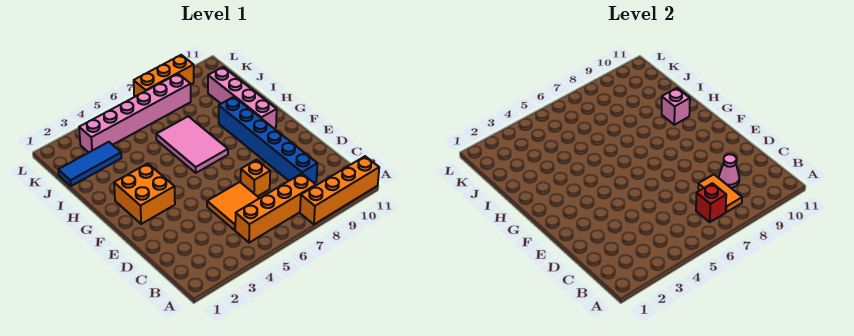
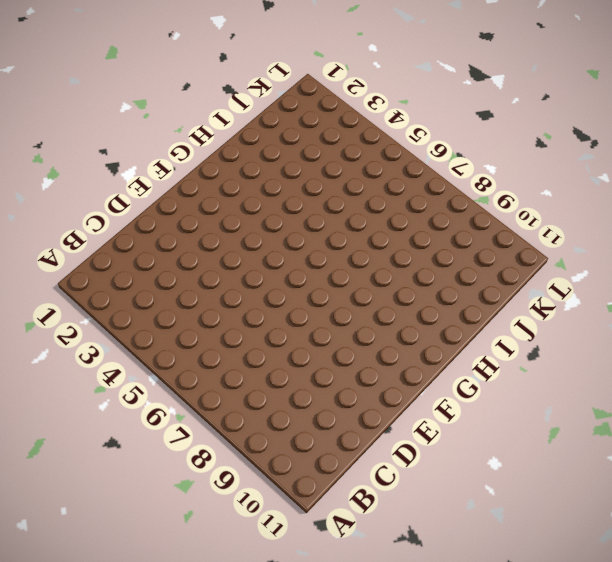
none -> orange brick A8:A11 level 1
none -> orange brick B5:B8 level 1
none -> orange tile C5:D6 level 1

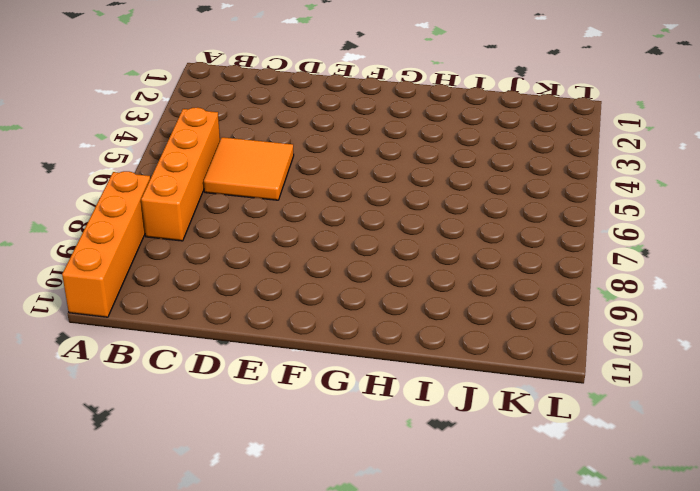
none -> blue brick C9:H9 level 1
none -> orange brick D7 level 1
none -> orange brick F2:G3 level 1

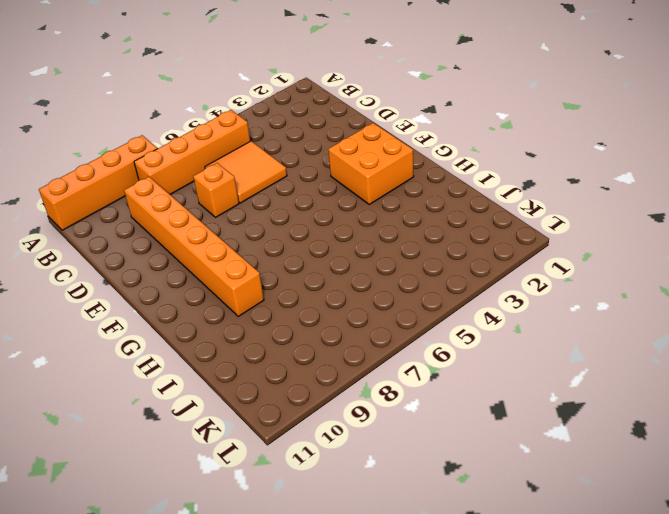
orange brick C9:H9 level 1 -> blue brick C9:H9 level 1
none -> pink tile G6:I7 level 1
none -> pink brick G10:J10 level 1
none -> blue tile J1:J3 level 1

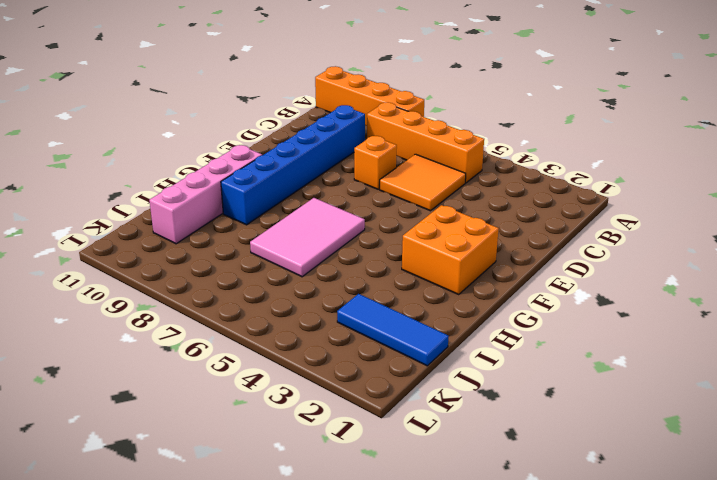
none -> pink brick K3:K8 level 1
none -> orange brick L7:L9 level 1
none -> red brick B7 level 2

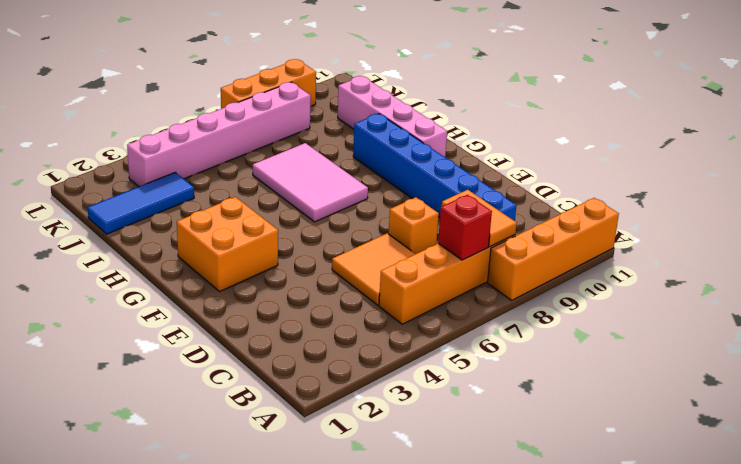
none -> pink cone C9 level 2
none -> pink brick H10 level 2

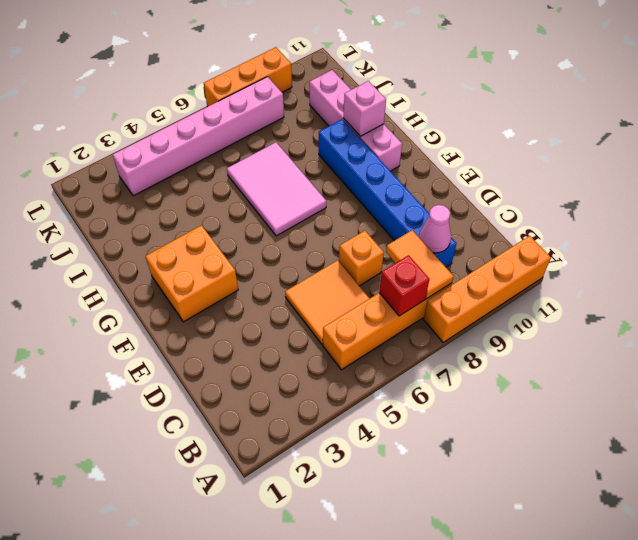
none -> blue tile J1:J3 level 1

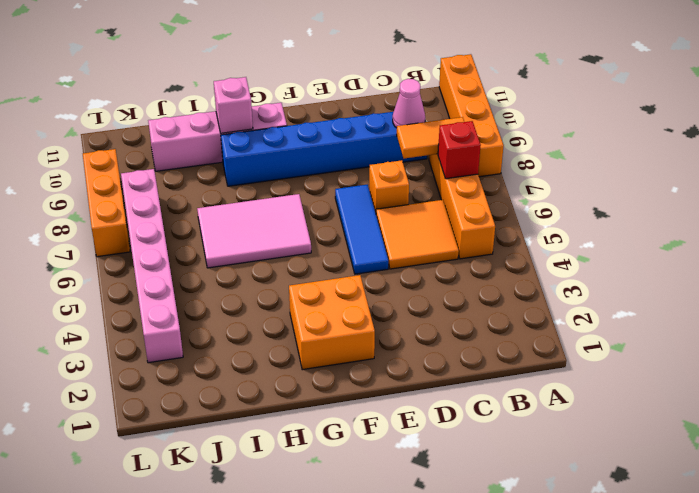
blue tile E5:E7 level 1 -> blue tile J1:J3 level 1

